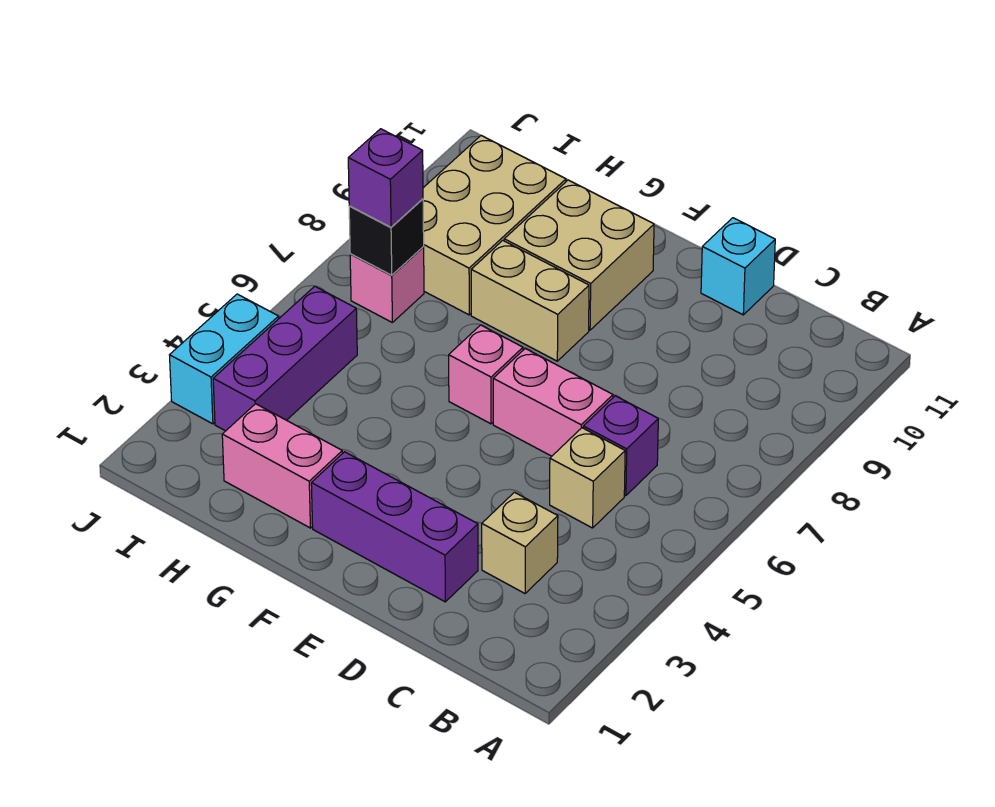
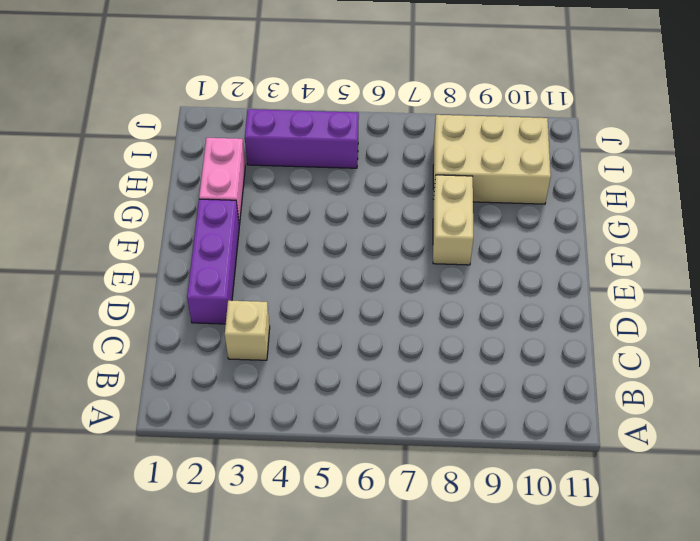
none -> tan brick C5 level 1
none -> purple brick C6 level 1
none -> pink brick D6:E6 level 1

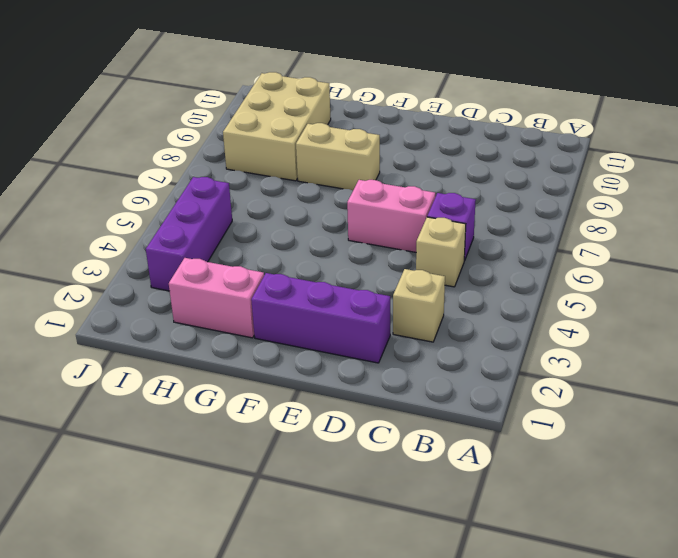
none -> cyan brick D11 level 1
none -> pink brick F6 level 1
none -> tan brick F9:G10 level 1

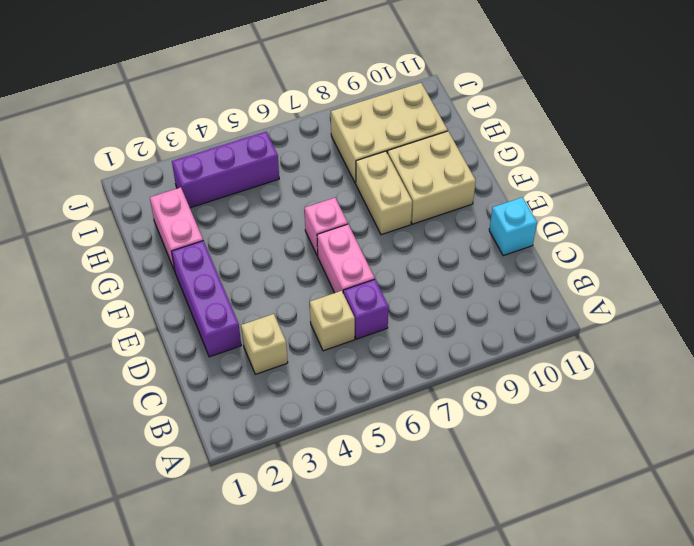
none -> pink brick I7 level 1
none -> cyan brick J3:J4 level 1
none -> black brick I7 level 2

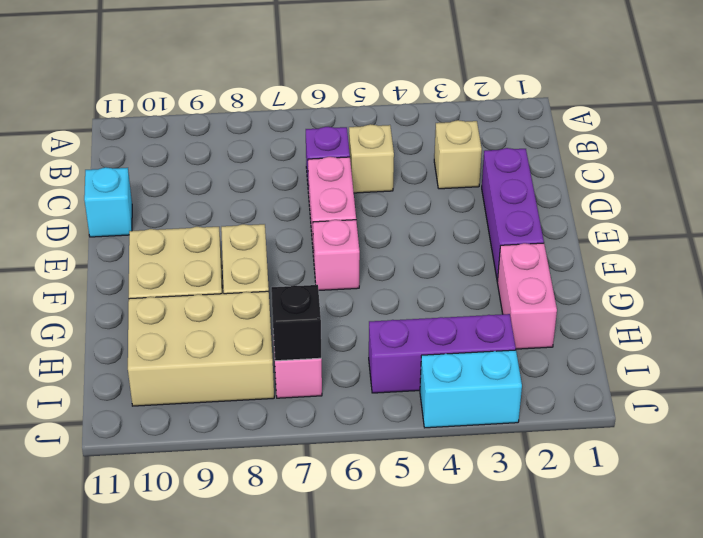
none -> purple brick I7 level 3

